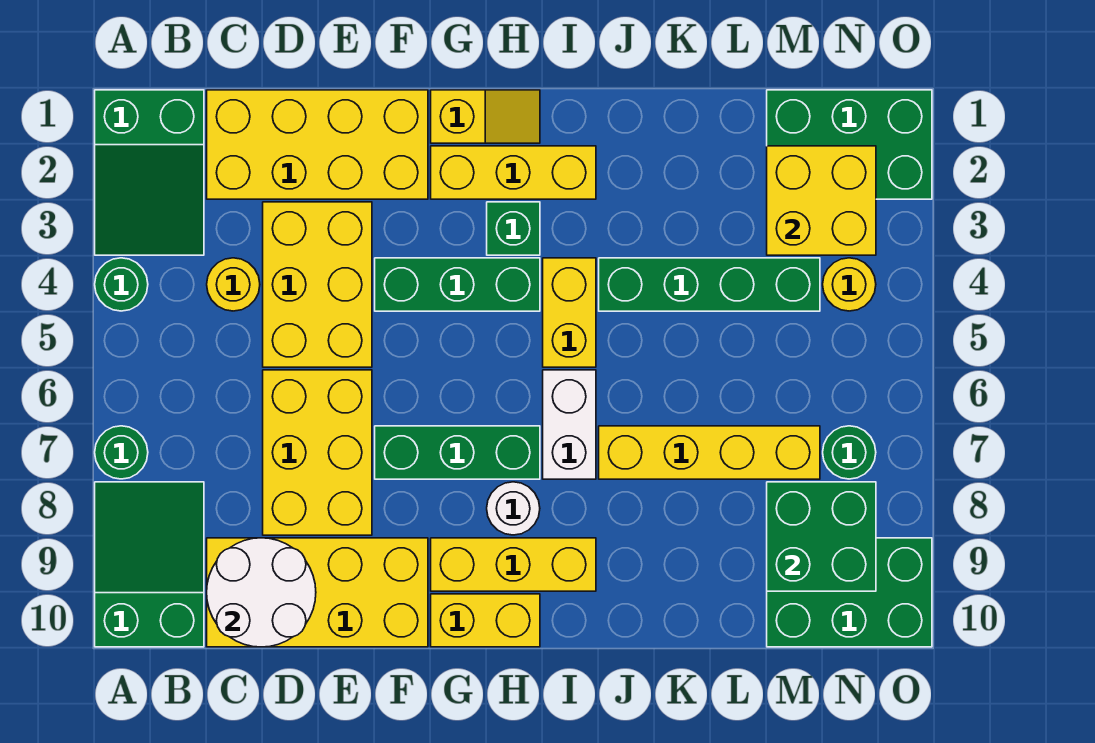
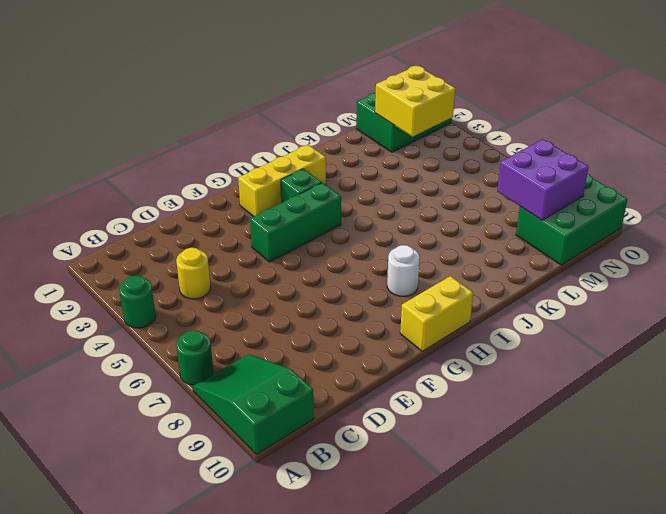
purple brick M8:N9 level 2 -> green brick M8:N9 level 2
none -> green slope A1:B3 level 1 top 1
none -> yellow brick C1:F2 level 1
none -> yellow brick C9:F10 level 1

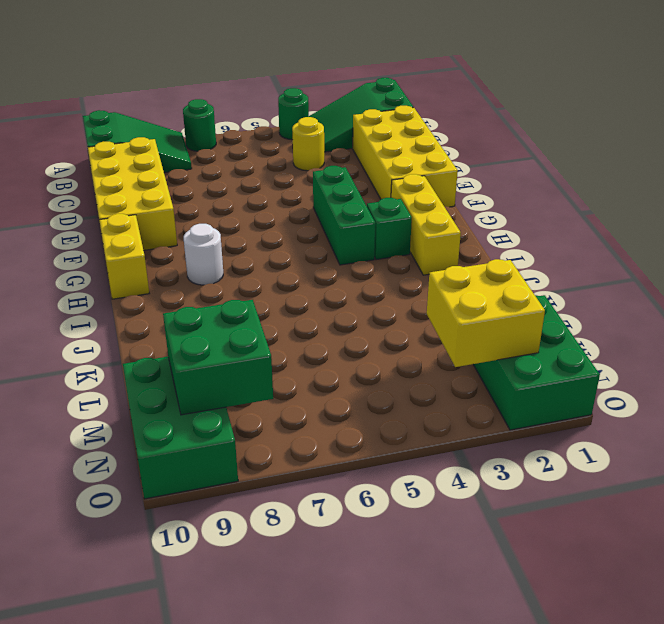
none -> yellow brick D3:E5 level 1
none -> yellow brick D6:E8 level 1
none -> green brick F7:H7 level 1

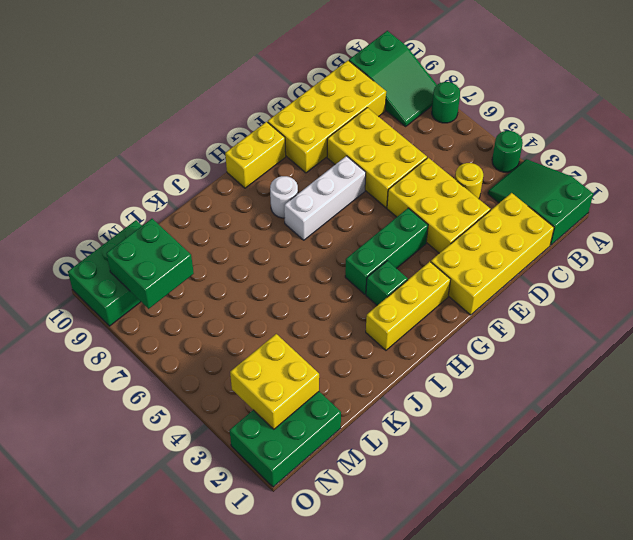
white brick F7:H7 level 1 -> green brick F7:H7 level 1
none -> yellow slope G1:H1 level 1 top G
none -> yellow brick G9:I9 level 1
none -> yellow brick I4:I5 level 1

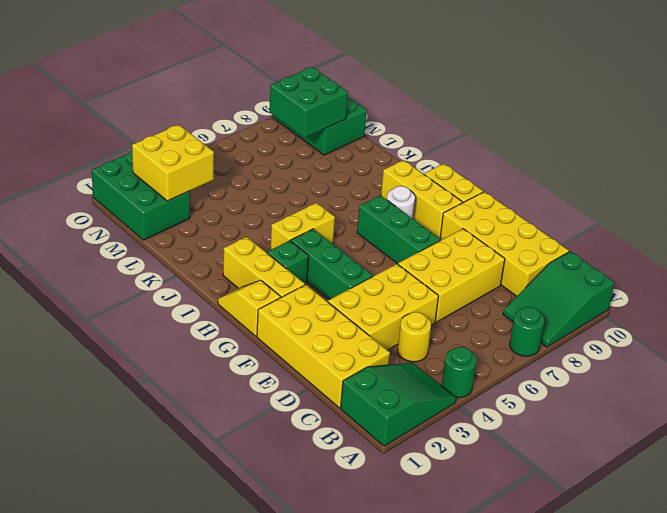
none -> white brick I6:I7 level 1
none -> green brick J4:M4 level 1
none -> yellow brick J7:M7 level 1

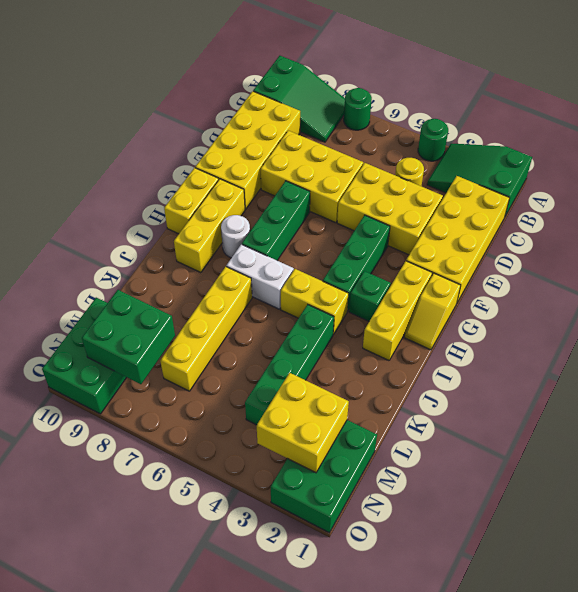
none -> yellow round brick N4 level 1
none -> green round brick N7 level 1
none -> white round brick C9:D10 level 2

